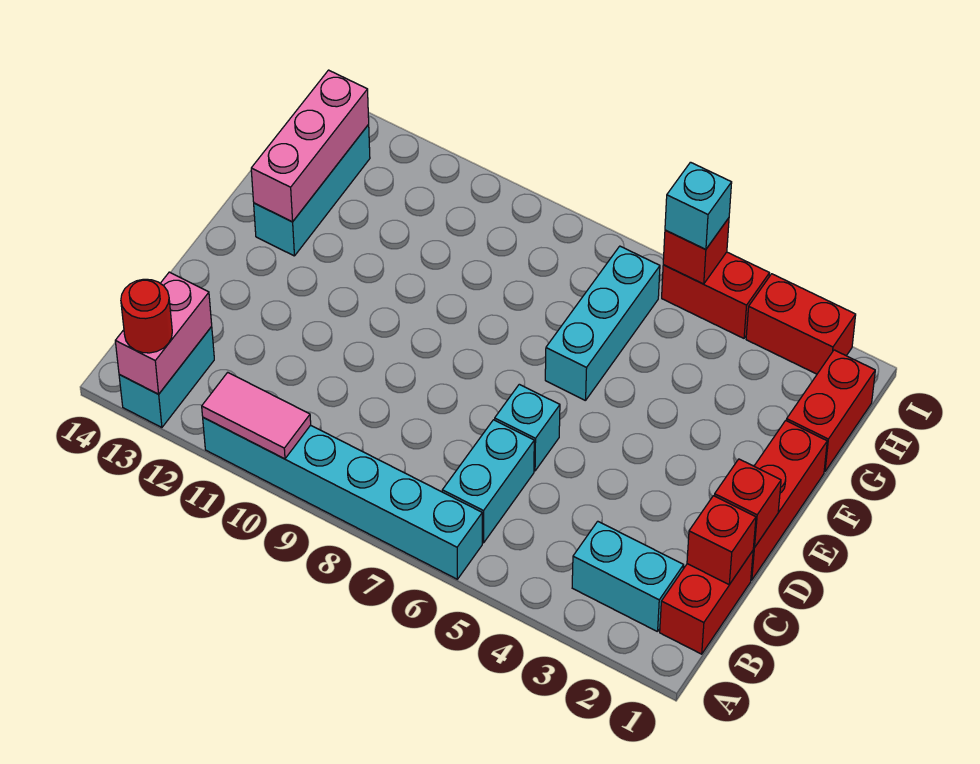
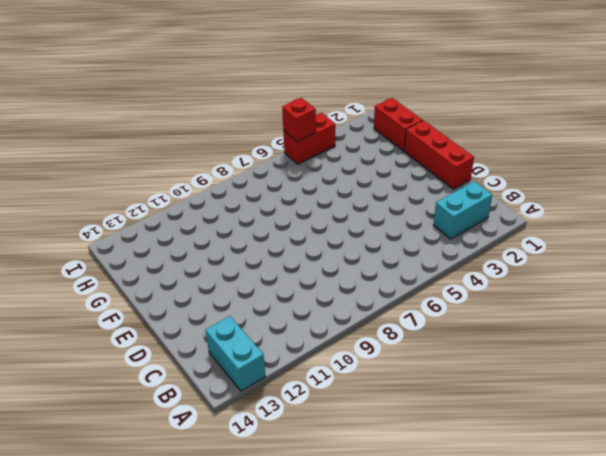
none -> cyan brick A6:A11 level 1
none -> red brick B1:C1 level 1
none -> cyan brick B6:C6 level 1

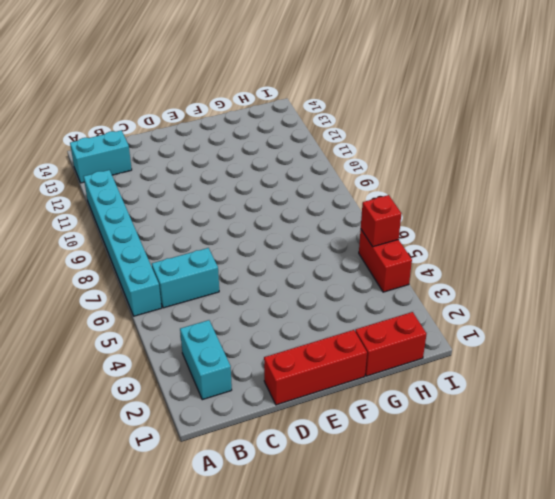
none -> red brick B1:C1 level 1
none -> cyan brick D6 level 1
none -> cyan brick F6:H6 level 1

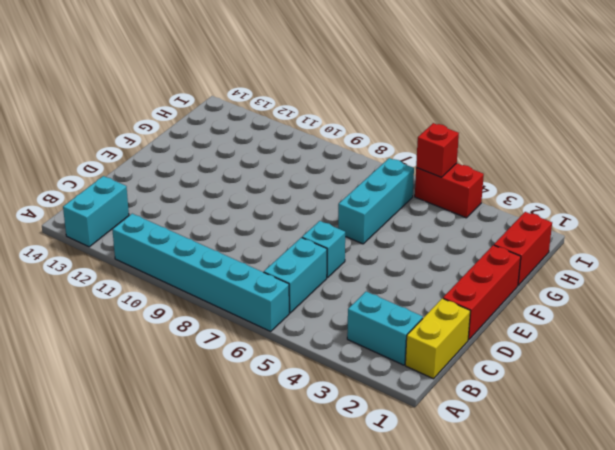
yellow brick B1:C1 level 1 -> red brick B1:C1 level 1
none -> cyan brick F13:H13 level 1
none -> red brick I2:I3 level 1
none -> pink tile A10:A11 level 2

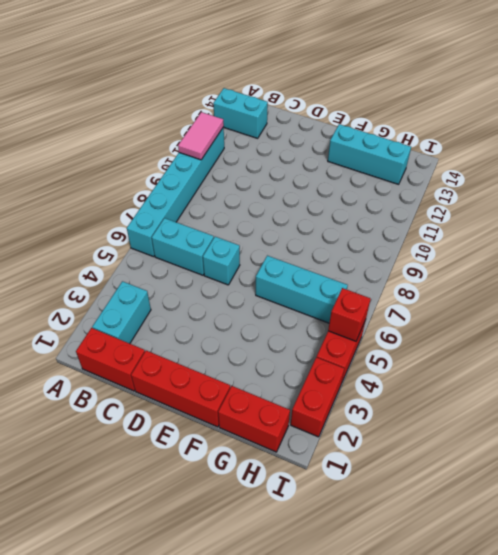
none -> pink brick A13:B13 level 2
none -> red brick C1 level 2
none -> red brick D1 level 2

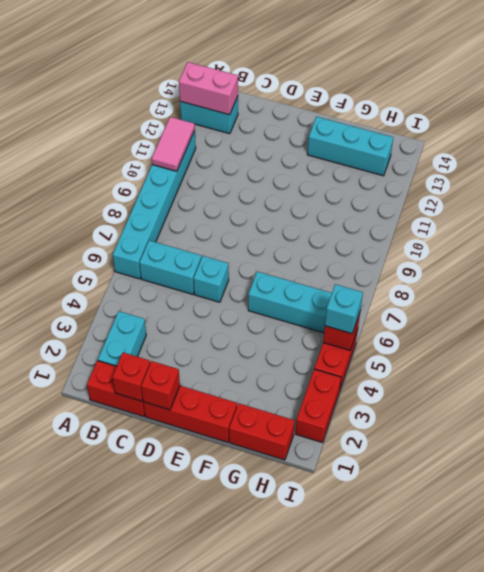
none -> pink brick F13:H13 level 2
none -> red round brick A13 level 3

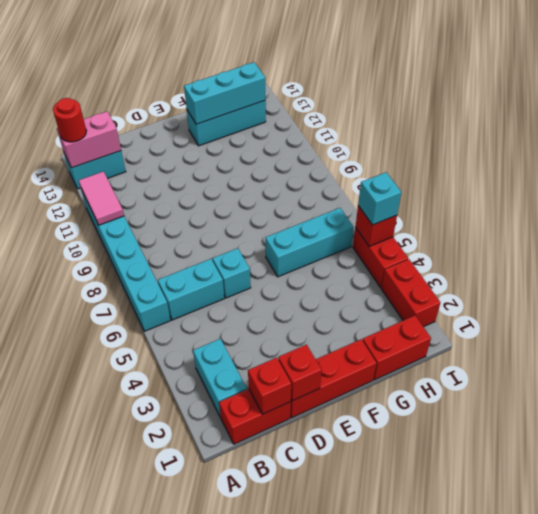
cyan brick F13:H13 level 2 -> pink brick F13:H13 level 2

